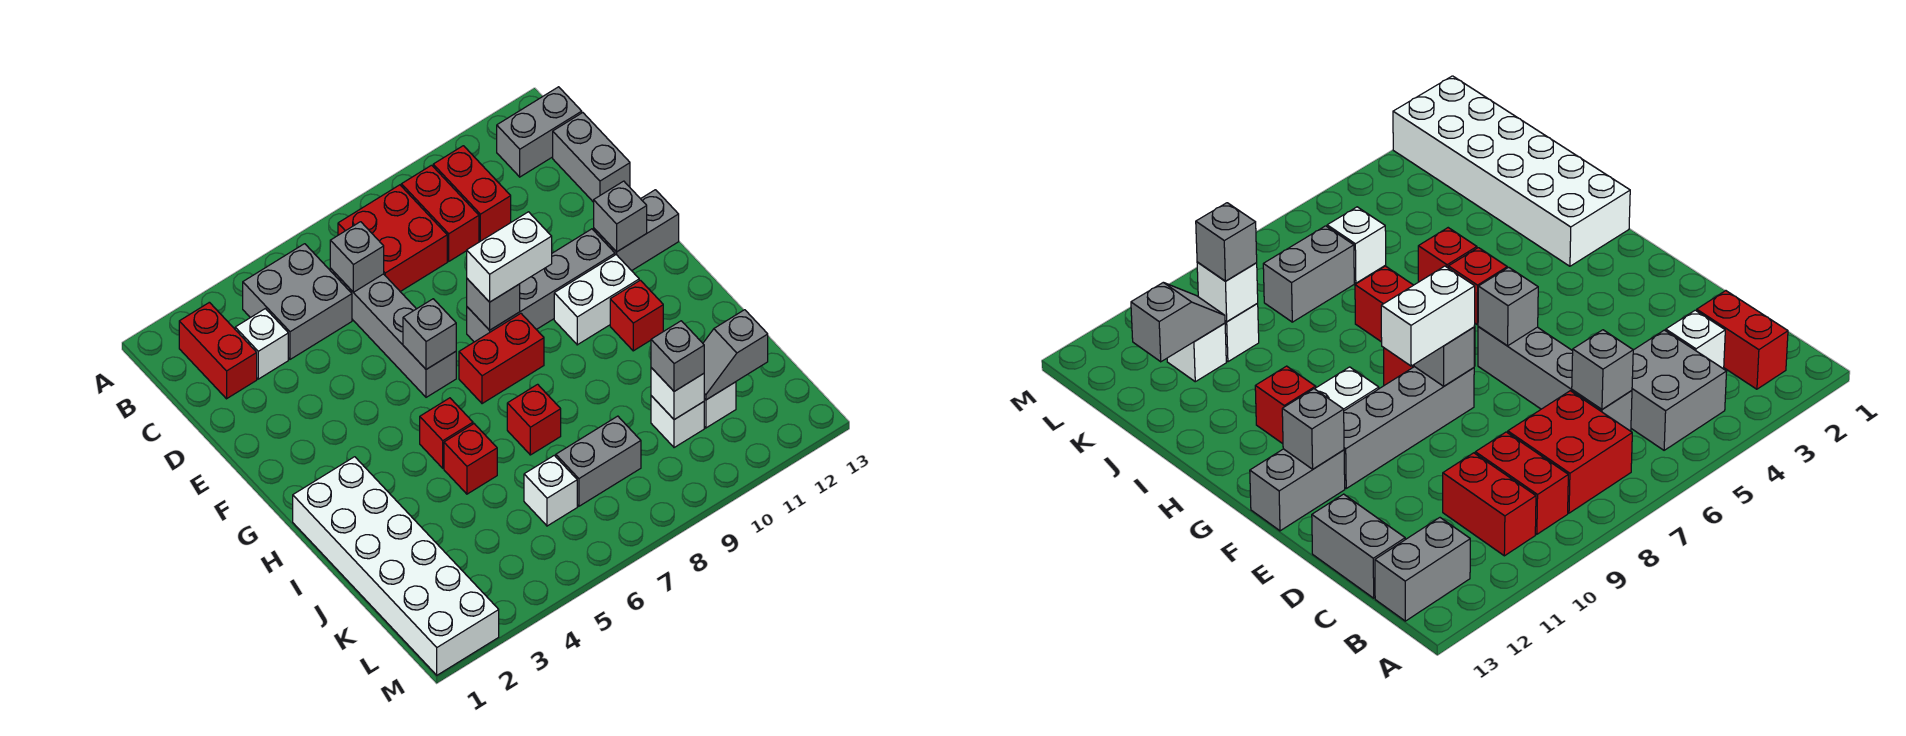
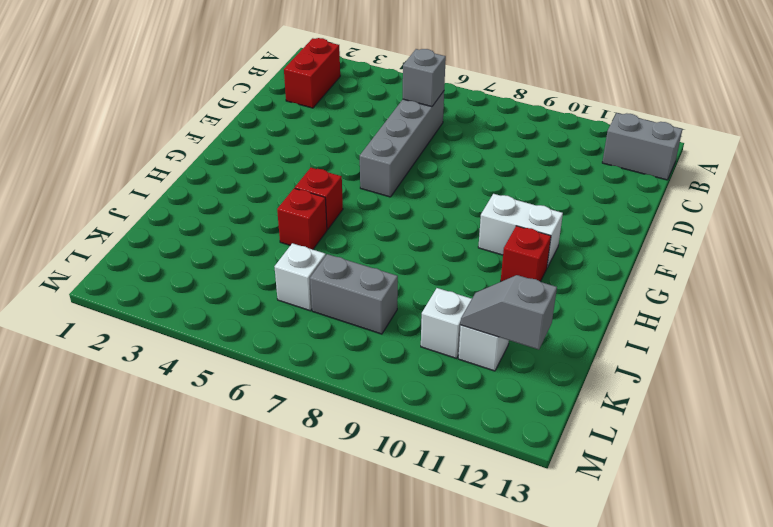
none -> grey brick B4:C5 level 1
none -> red brick B7:C8 level 1
none -> red brick B9:C9 level 1
none -> red brick B10:C10 level 1

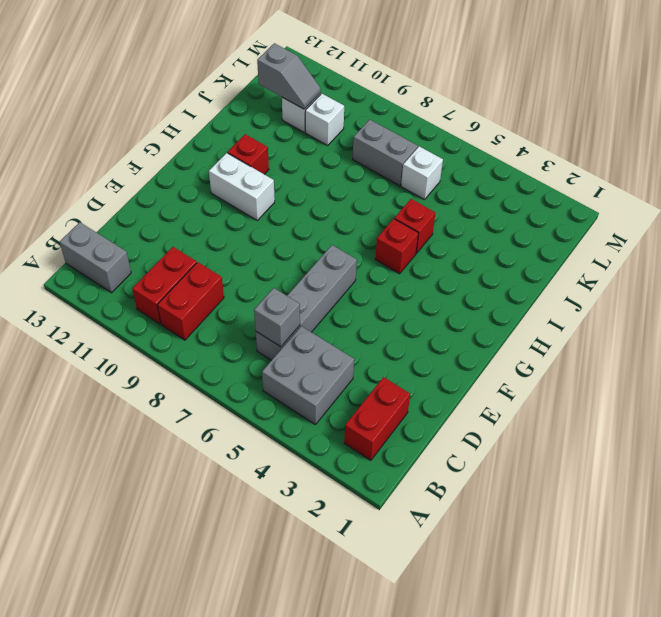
none -> red brick B7:C8 level 1
none -> white brick C3 level 1
none -> grey brick C13:D13 level 1
none -> grey brick F8:F11 level 1

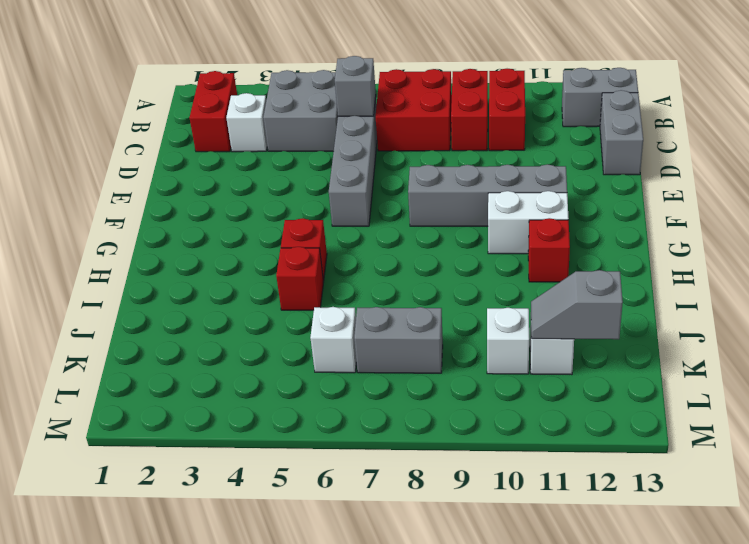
none -> grey brick F12:F13 level 1
none -> red brick G7:G8 level 1
none -> white brick H1:M2 level 1
none -> red brick I7 level 1

